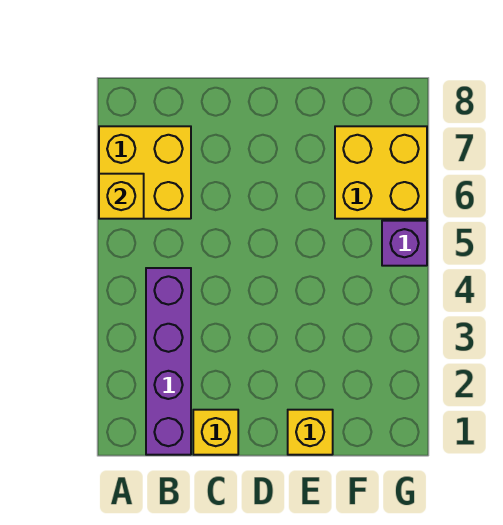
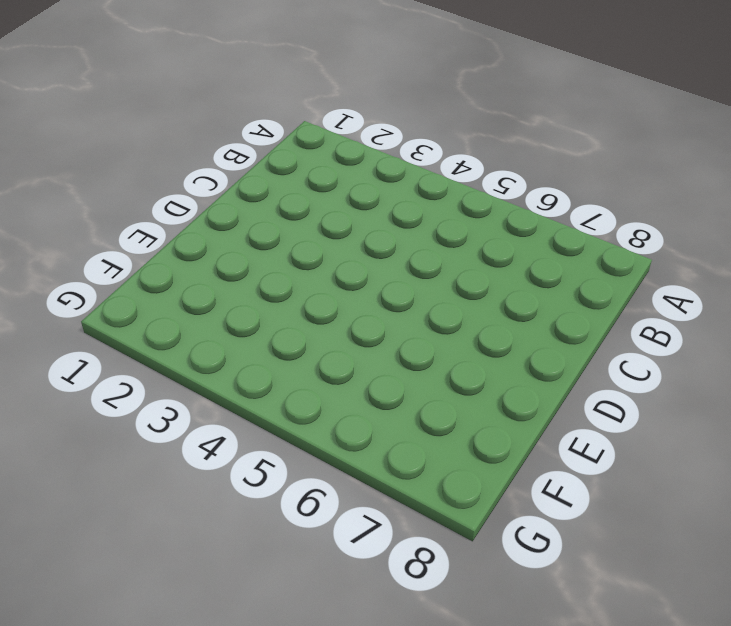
none -> yellow brick A6:B7 level 1
none -> purple brick B1:B4 level 1

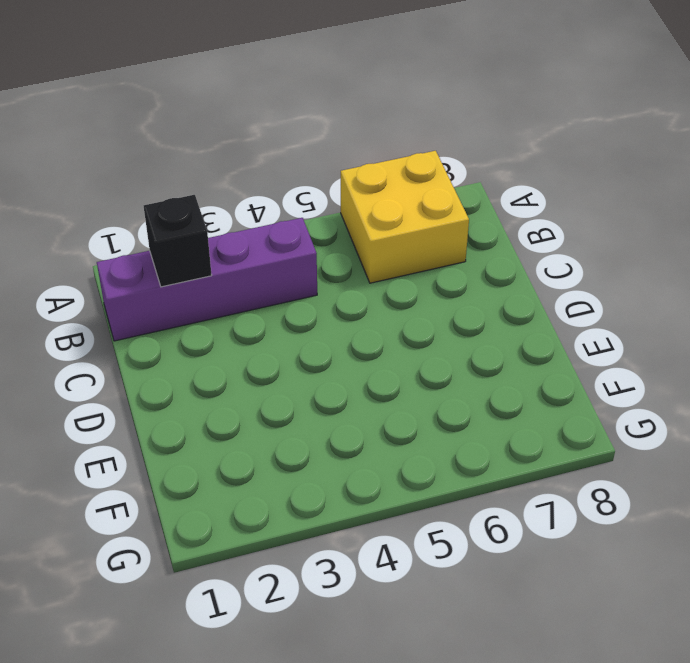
black brick B2 level 2 -> none
none -> yellow brick C1 level 1
none -> yellow brick E1 level 1

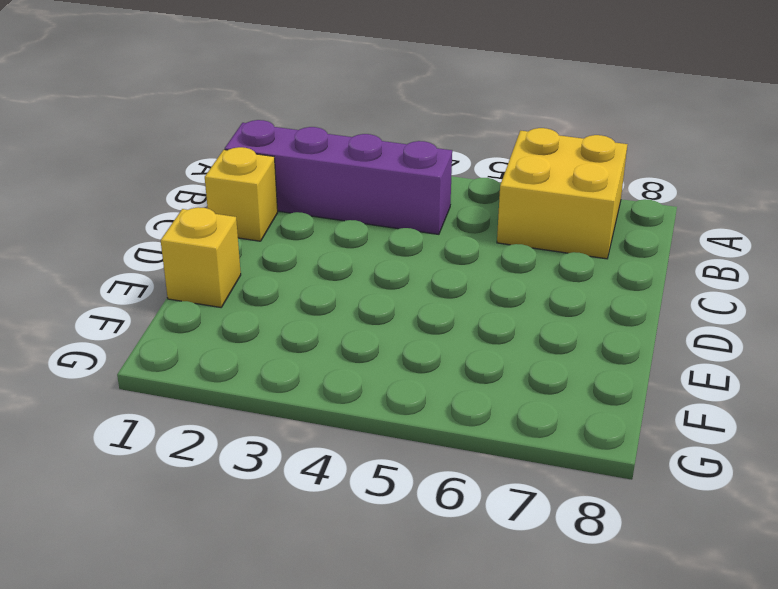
none -> yellow brick F6:G7 level 1
none -> purple brick G5 level 1

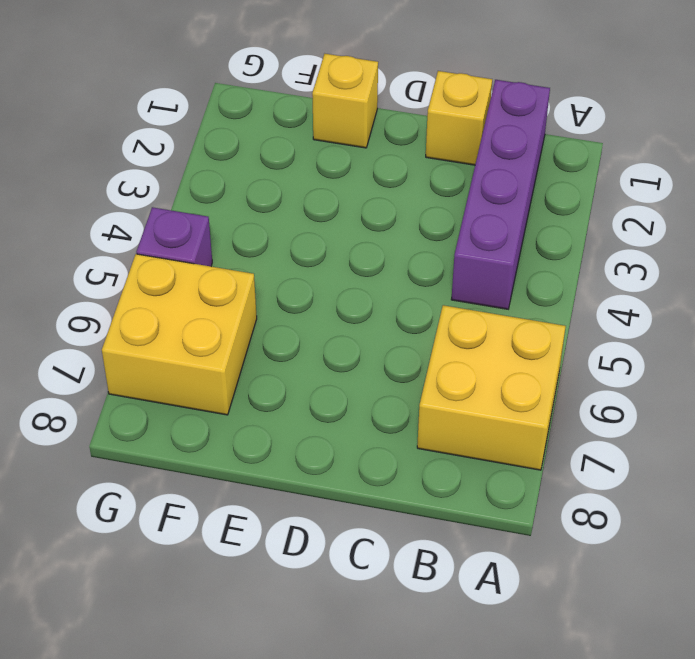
none -> yellow brick A6 level 2

